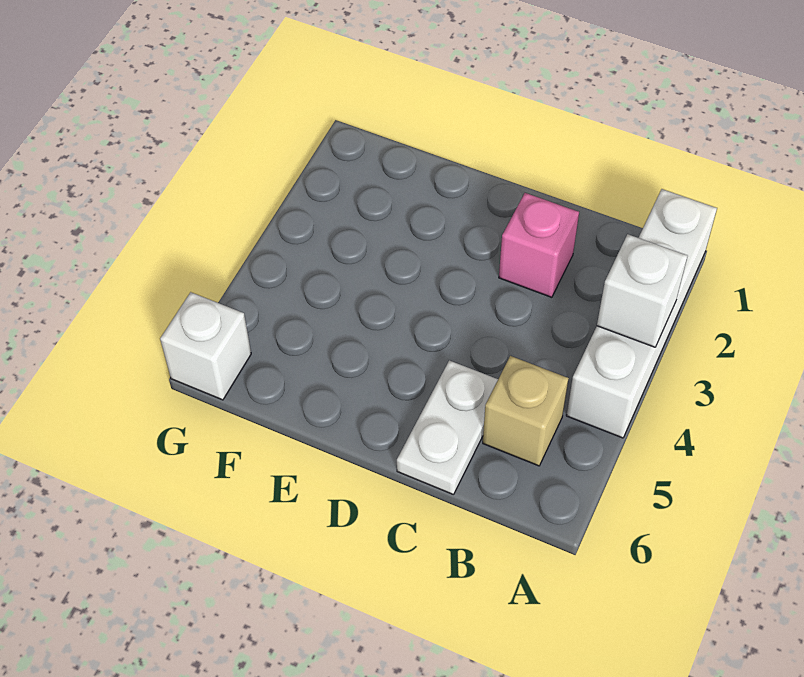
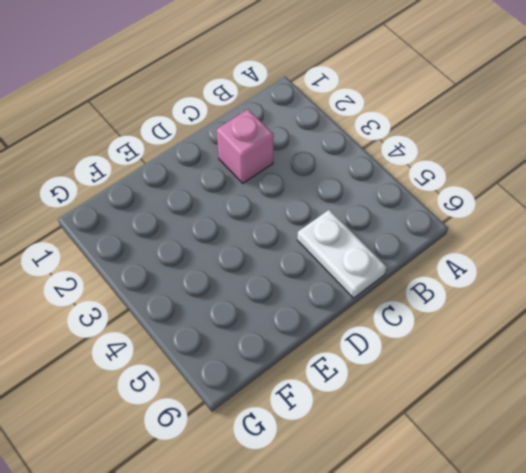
none -> white brick A1:A4 level 1
none -> tan brick B5 level 1

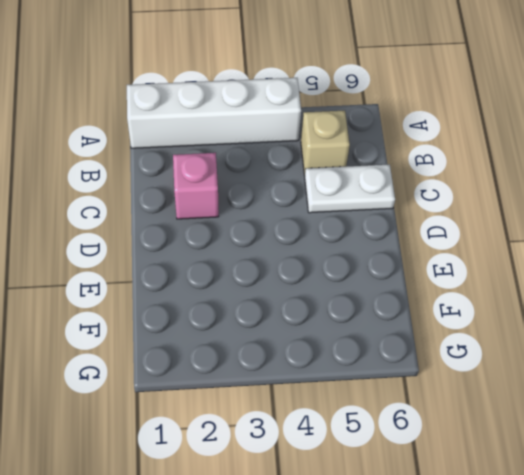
none -> white brick G6 level 1
none -> white brick A3 level 2

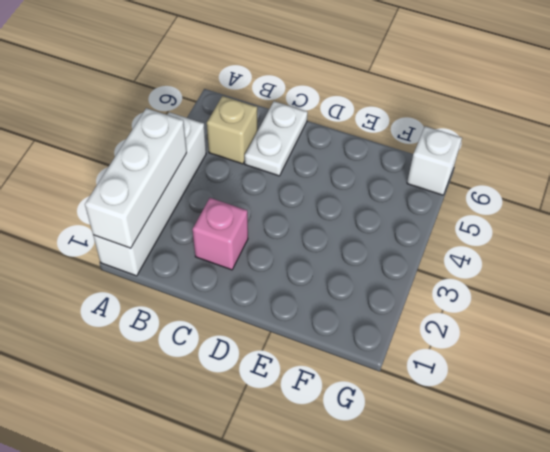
white brick A1:A3 level 2 -> white brick A3 level 2

